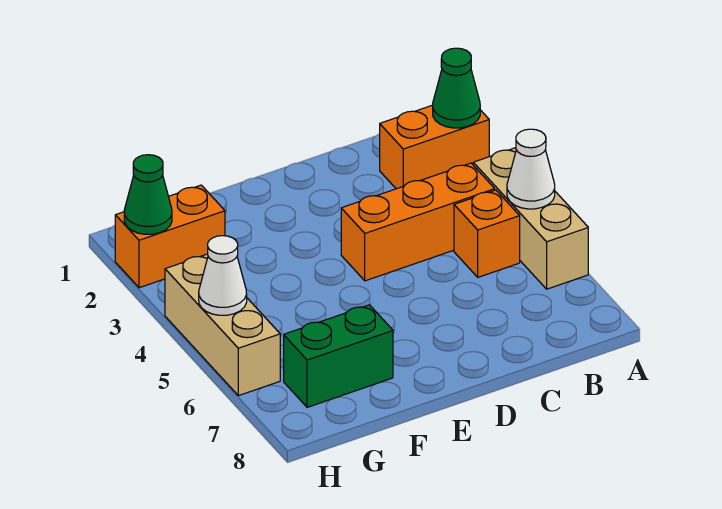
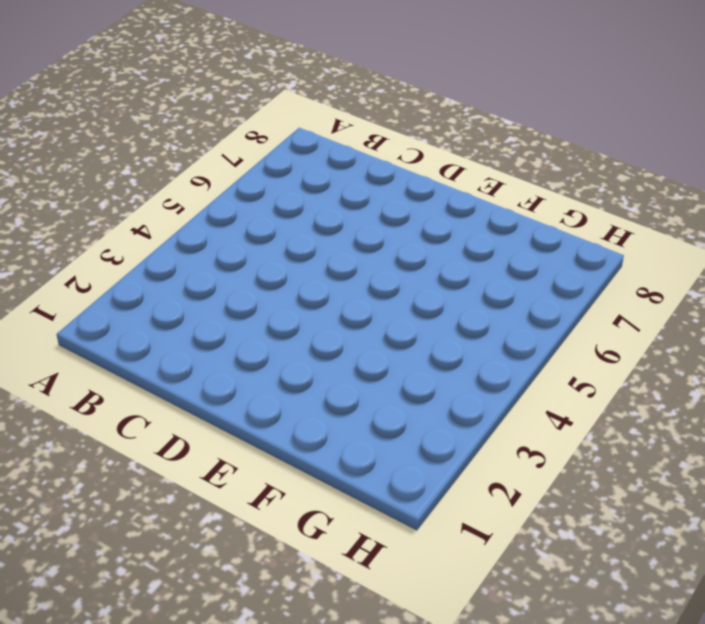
none -> orange brick A2:B2 level 1
none -> tan brick A4:A6 level 1

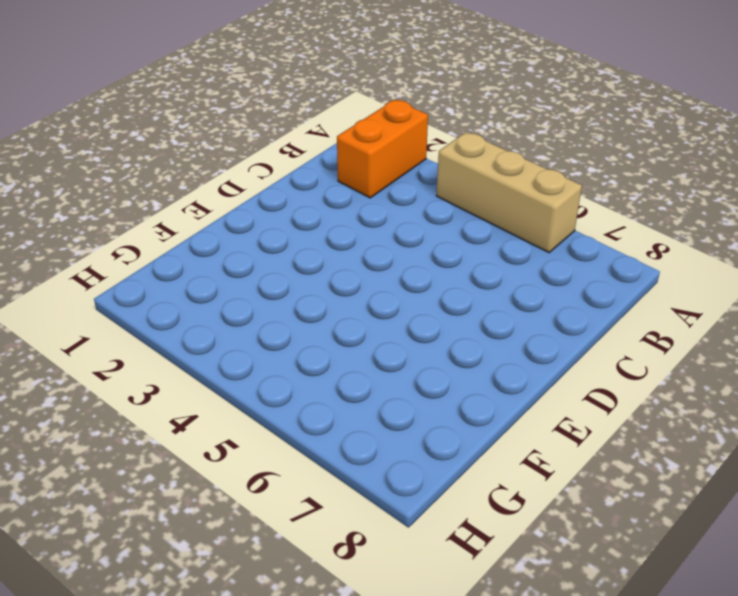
none -> orange brick B4:D4 level 1
none -> orange brick B5 level 1

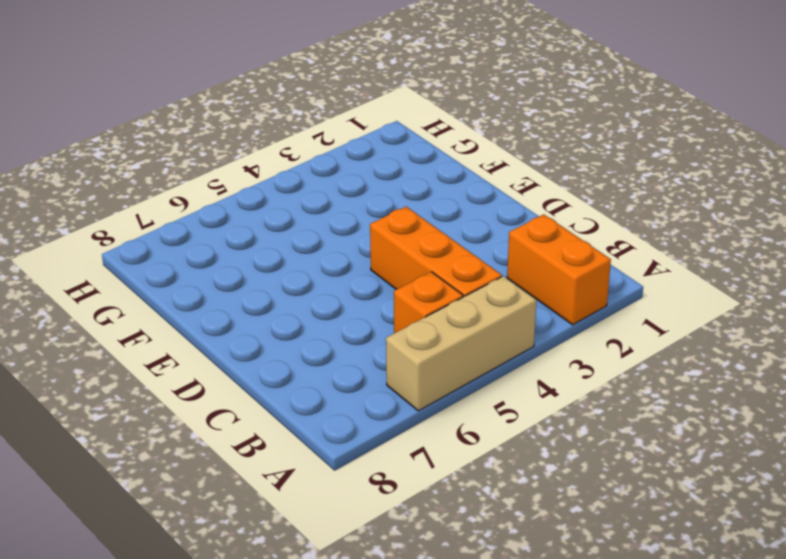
none -> green brick F7:G7 level 1
none -> orange brick G2:H2 level 1

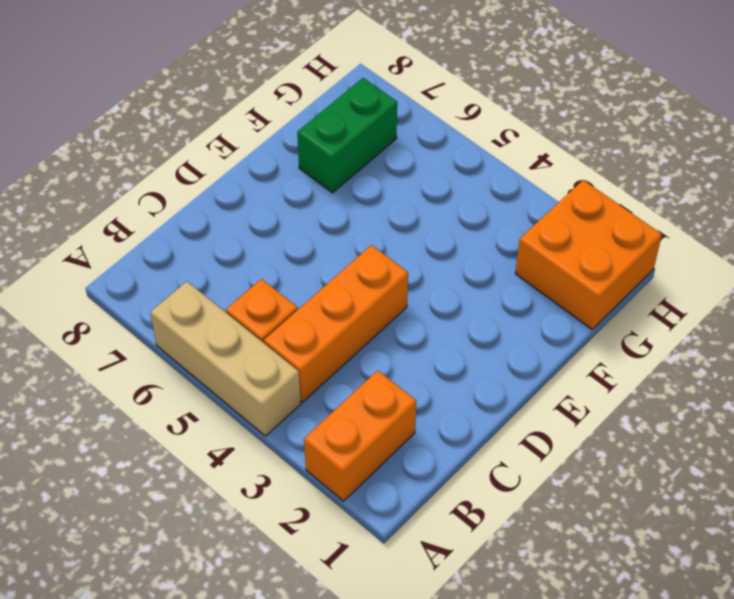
orange brick G1:H2 level 1 -> orange brick G2:H2 level 1
none -> tan brick H4:H6 level 1
none -> green cone A2 level 2

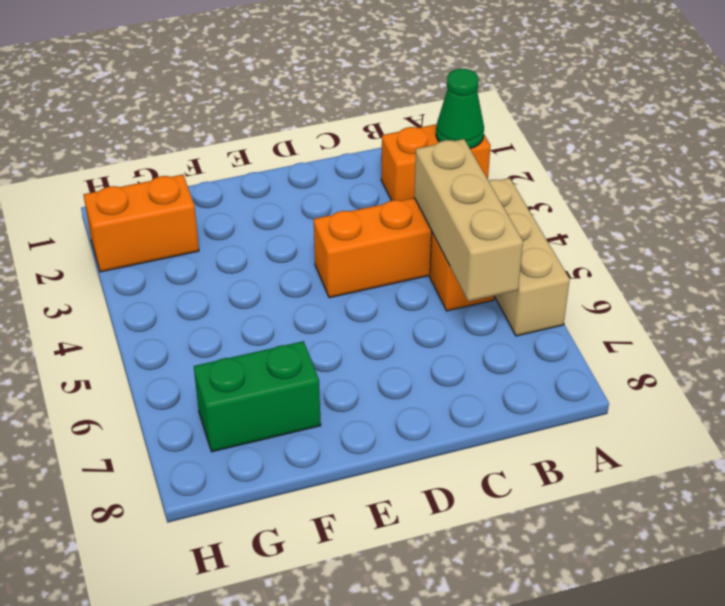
tan brick B4:B6 level 2 -> tan brick H4:H6 level 1
none -> white cone A5 level 2
none -> green cone H2 level 2

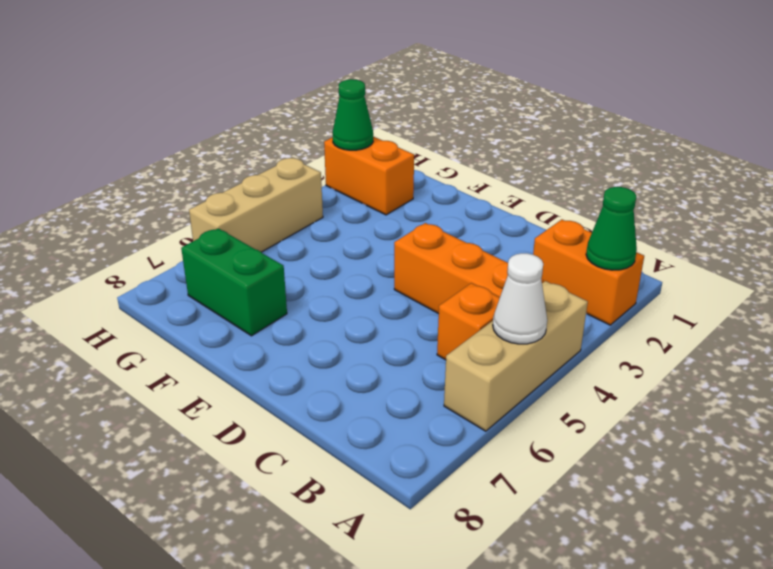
none -> white cone H5 level 2

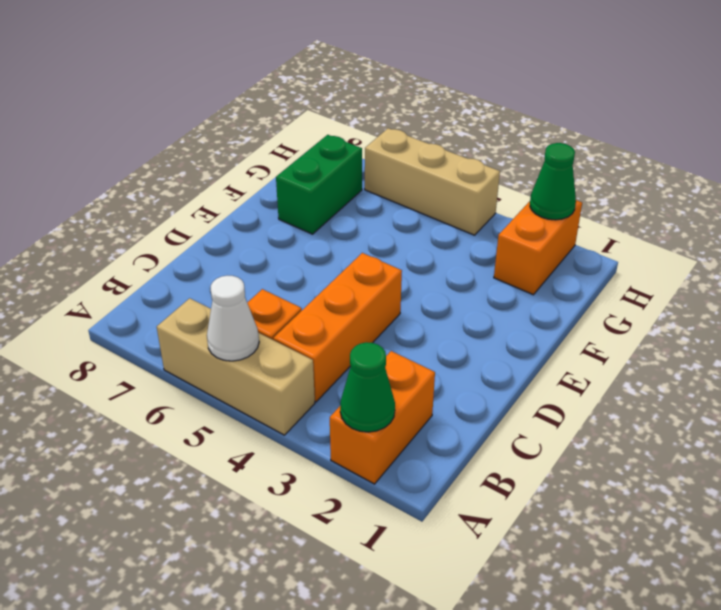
none -> white cone H5 level 2

